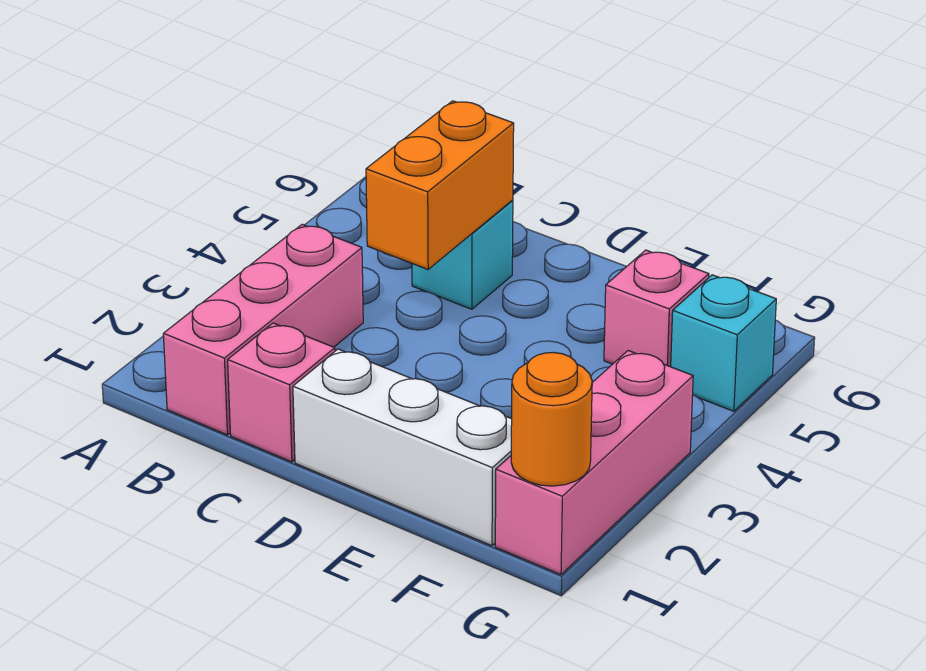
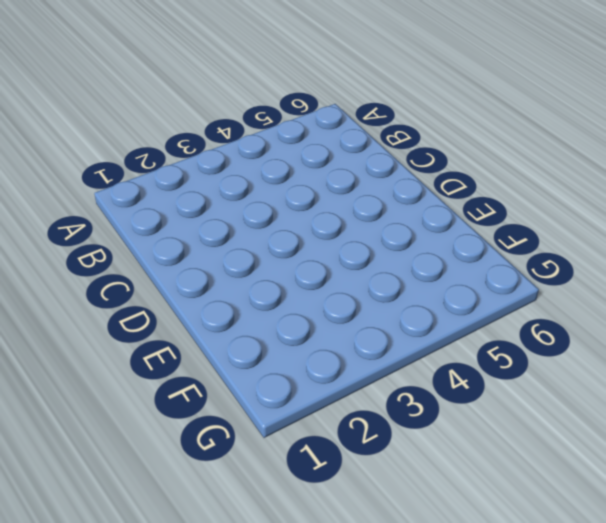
none -> pink brick B1:B3 level 1
none -> pink brick C1 level 1

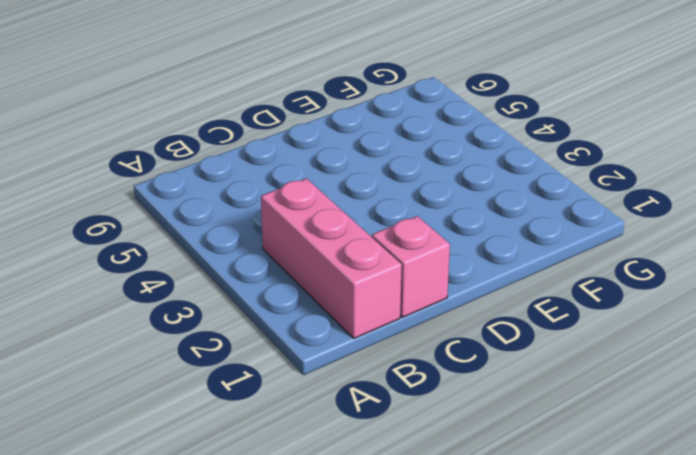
none -> cyan brick C5 level 1
none -> white brick D1:F1 level 1

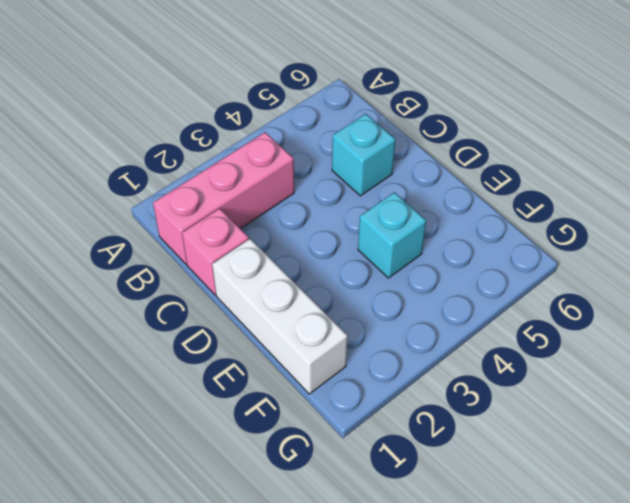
cyan brick E4 level 1 -> cyan brick G5 level 1
none -> pink brick F5 level 1
none -> pink brick G1:G3 level 1

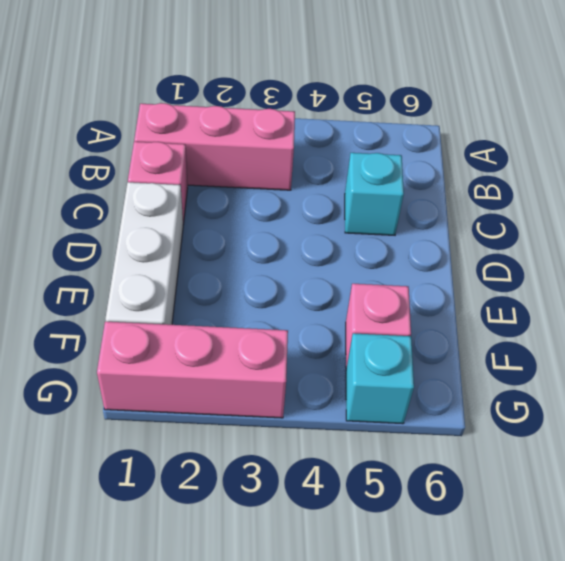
none -> orange brick C4:C5 level 2
none -> orange round brick G1 level 2

